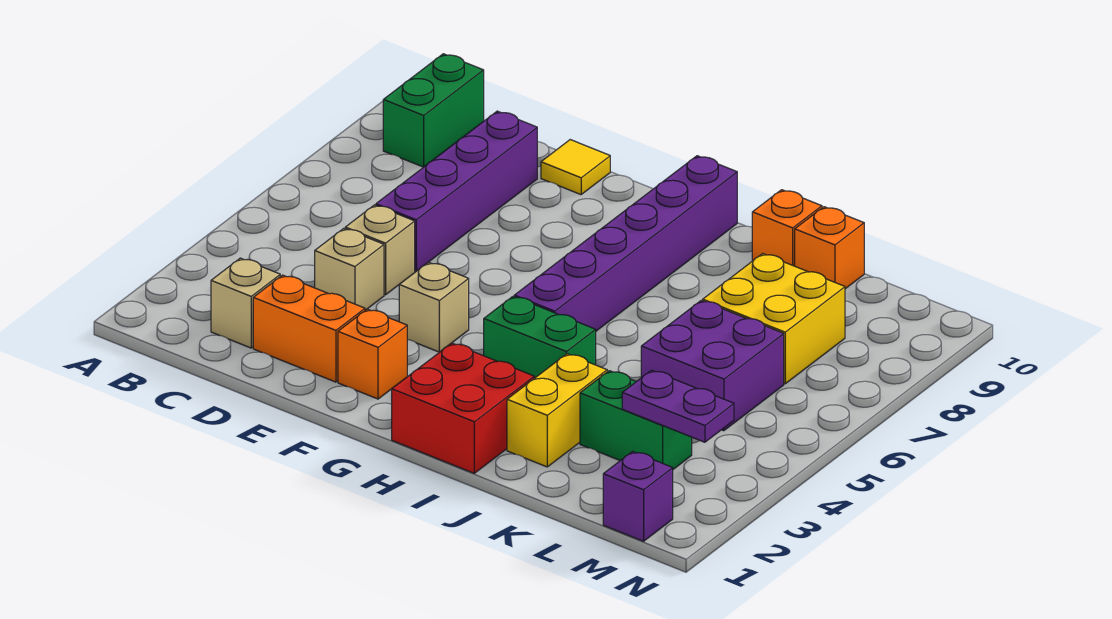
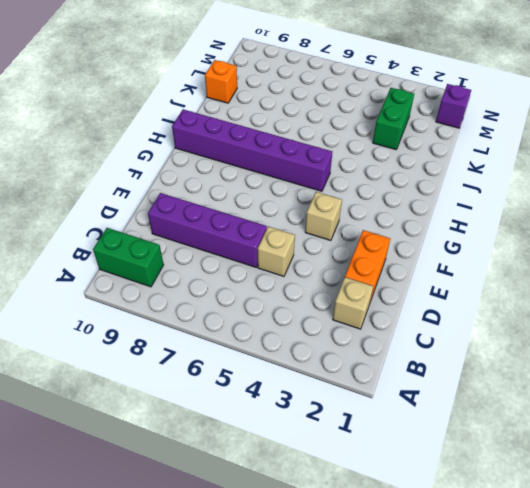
none -> tan brick D4 level 1
none -> yellow tile E10 level 1
none -> orange brick F2 level 1

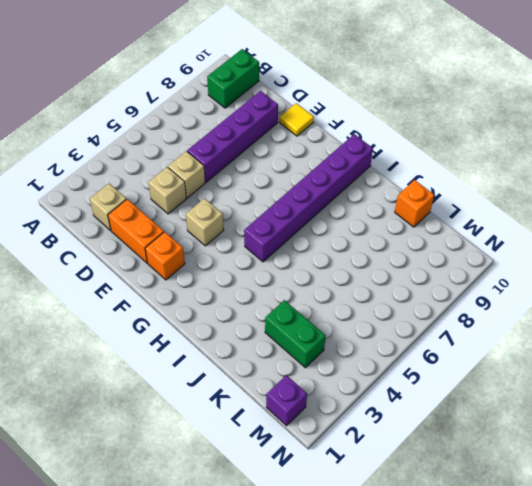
none -> red brick H1:I2 level 1
none -> green brick H4:I4 level 1
none -> yellow brick J2:J3 level 1

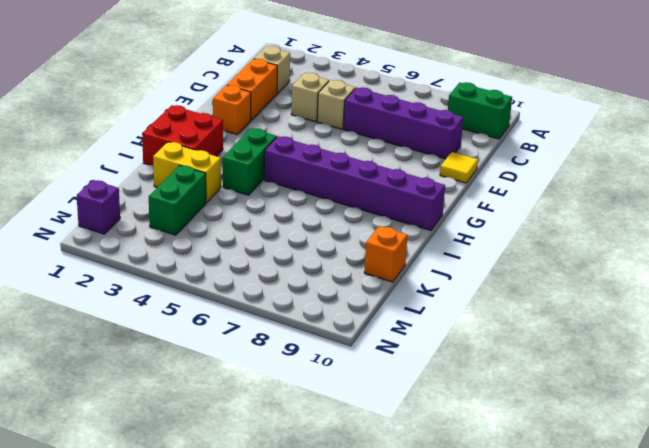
none -> tan brick F4 level 1
none -> orange brick J10 level 1
none -> purple brick K5:L6 level 1

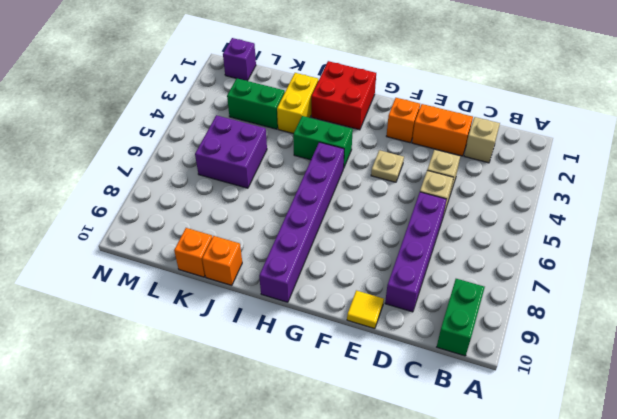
tan plate F4 level 1 -> tan brick F4 level 1
none -> yellow brick K7:L8 level 1
none -> purple plate L3:M3 level 2

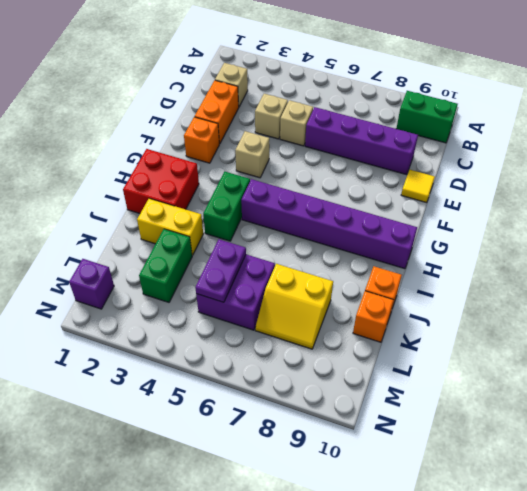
purple plate K5:L5 level 2 -> purple plate L3:M3 level 2
yellow slope K7:L8 level 1 top K -> yellow brick K7:L8 level 1

